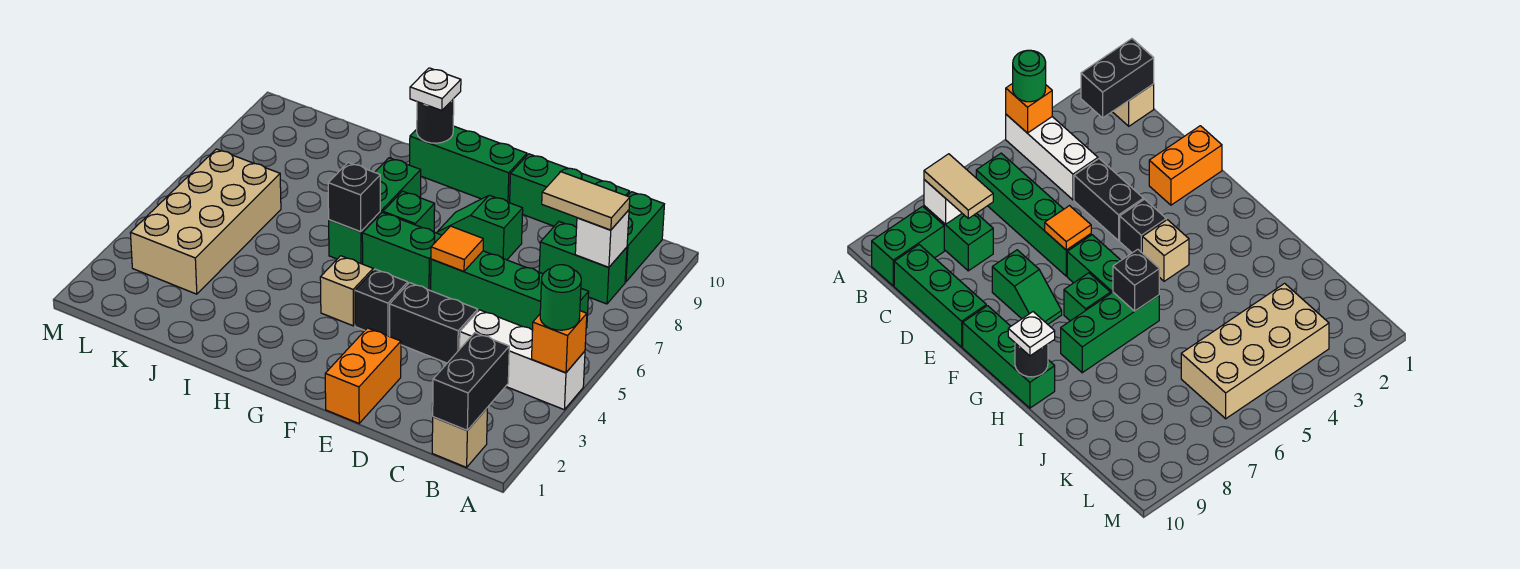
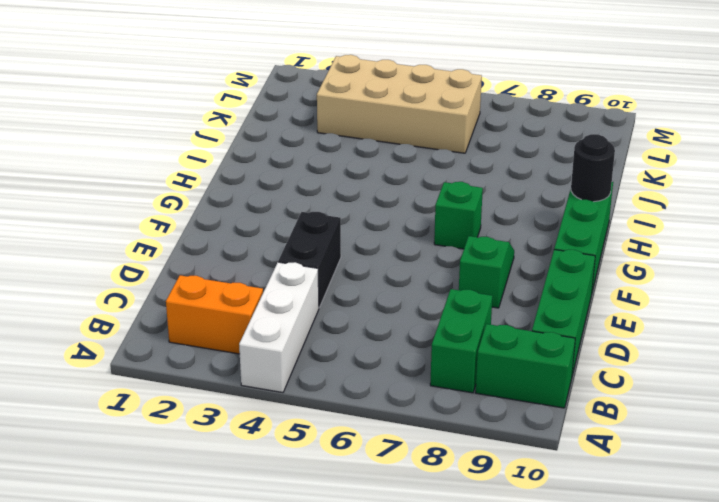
orange brick B2:B3 level 1 -> orange brick E1:E2 level 1
none -> tan brick B1 level 1
none -> green brick B6:E6 level 1
none -> black brick F4 level 1

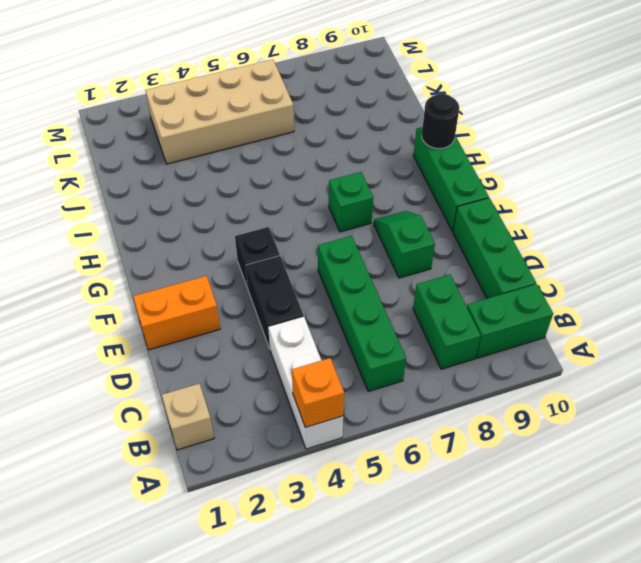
none -> green brick F6:G6 level 1
none -> tan brick G4 level 1
none -> green brick H6:H8 level 1

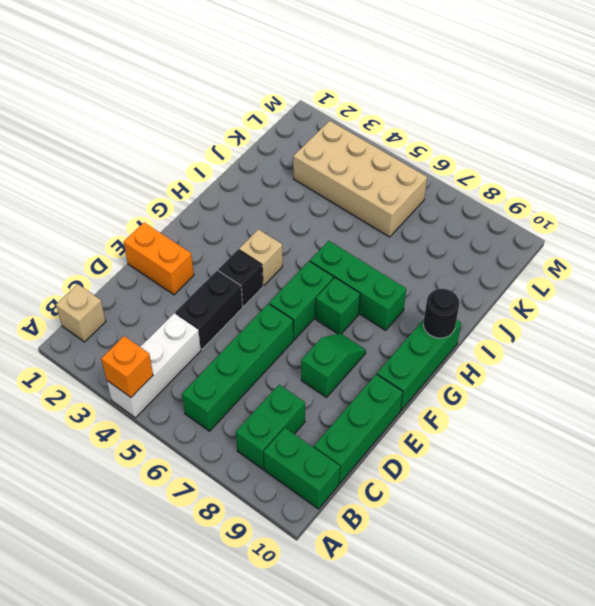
none -> black brick B1:B2 level 2
none -> white brick B8 level 2
none -> orange tile E6 level 2

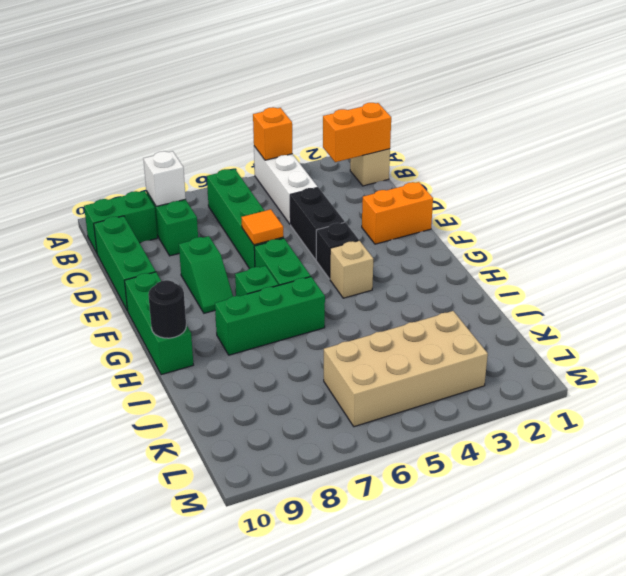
orange brick B1:B2 level 2 -> black brick B1:B2 level 2
none -> black brick H6 level 2
none -> green round brick A4 level 3
none -> tan tile B8:C8 level 3

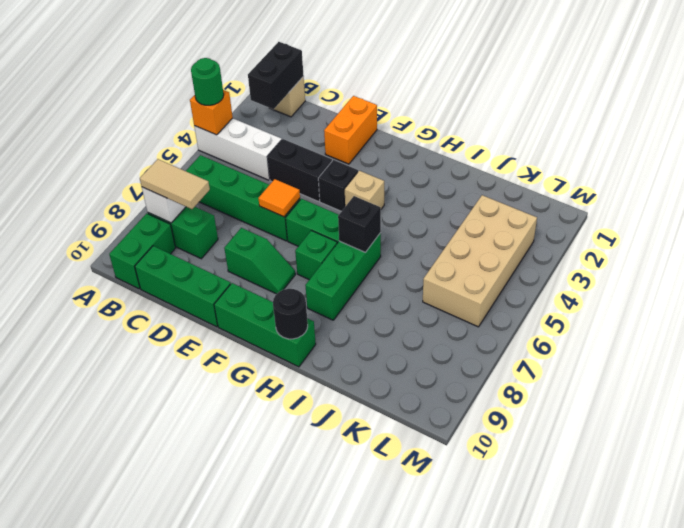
none -> white plate H10 level 3

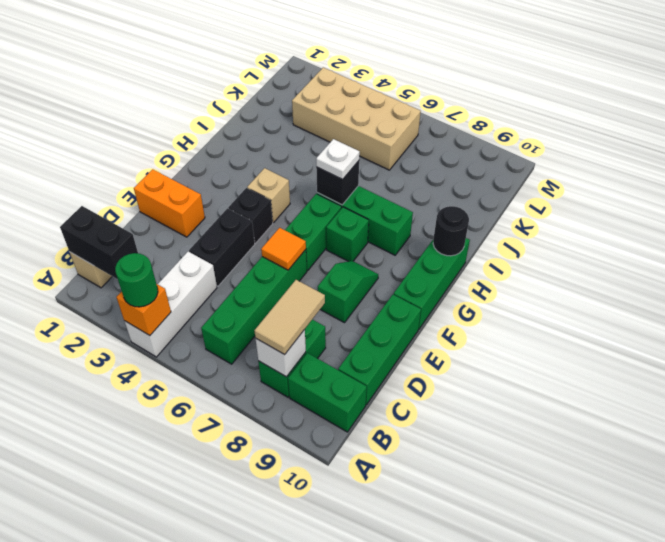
white plate H6 level 3 -> white plate H10 level 3

